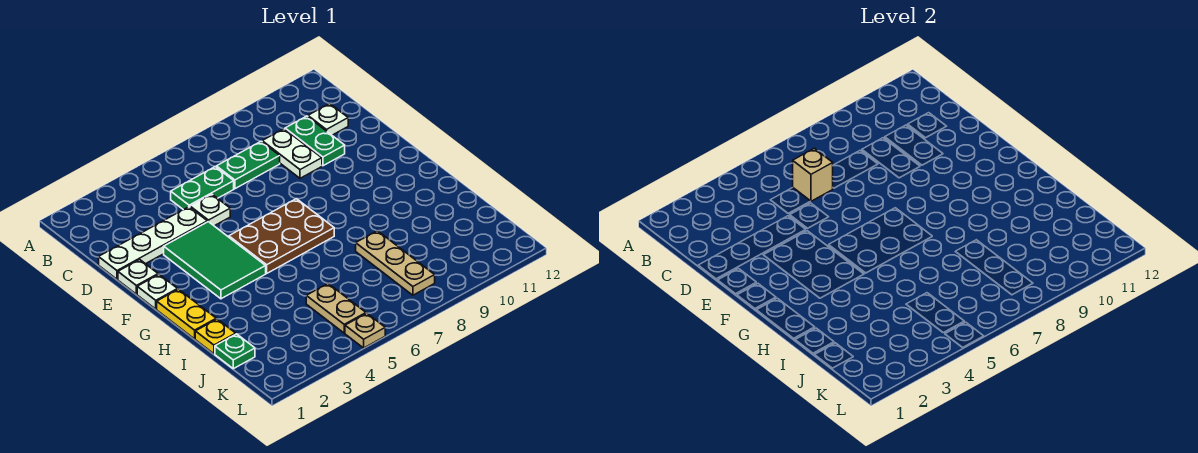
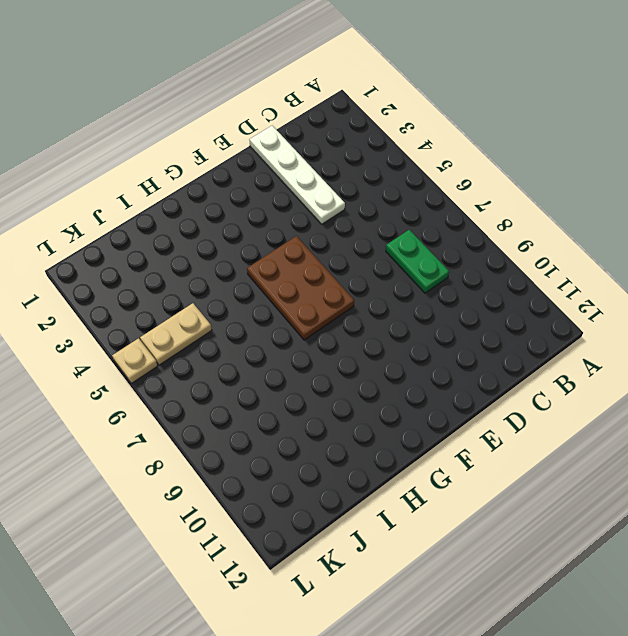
none -> green plate C5:C6 level 1
none -> white plate C9:D9 level 1
none -> green plate C10:D10 level 1

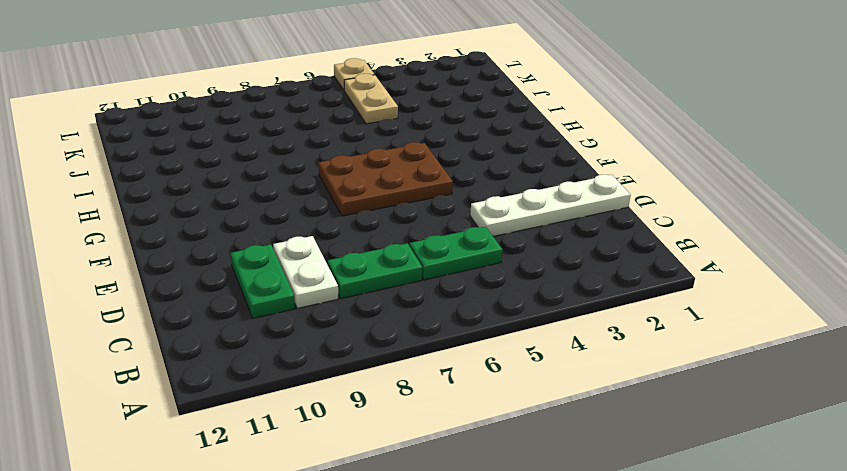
none -> white plate C11 level 1
none -> white plate D5 level 1
none -> white plate E1 level 1

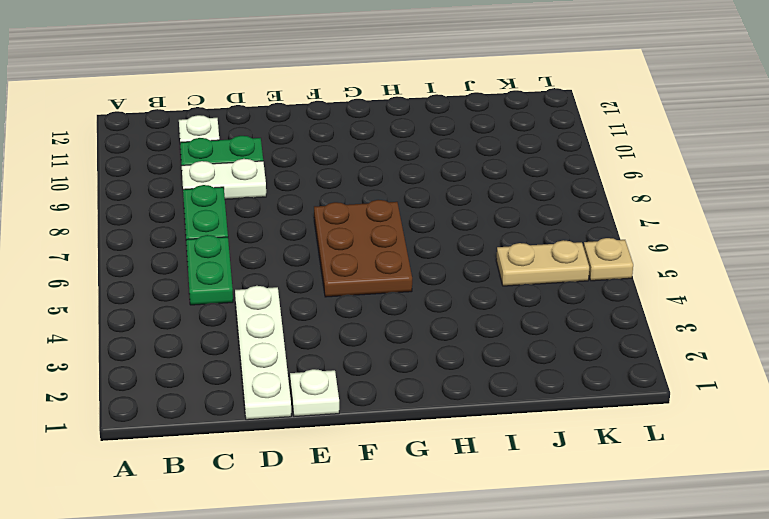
none -> white plate D5 level 1
none -> green tile E3:G4 level 1
none -> white plate F1 level 1

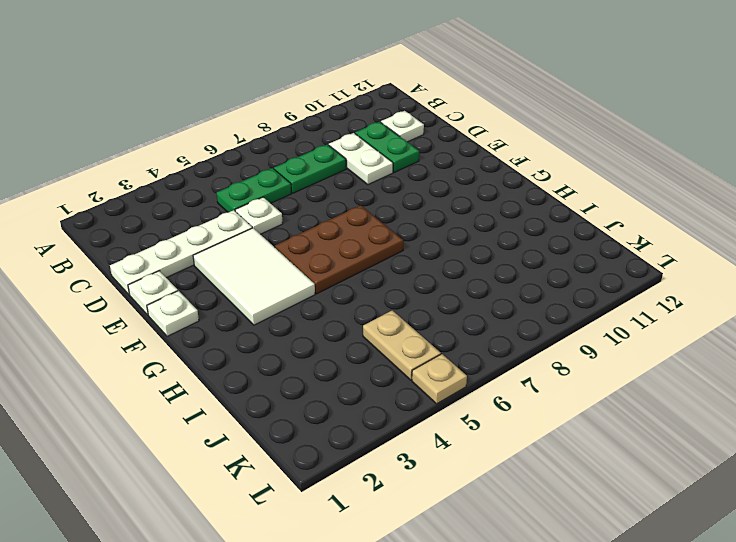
white tile E3:G4 level 1 -> green tile E3:G4 level 1
none -> yellow plate G1:H1 level 1
none -> yellow plate I1 level 1
none -> tan plate I8:K8 level 1

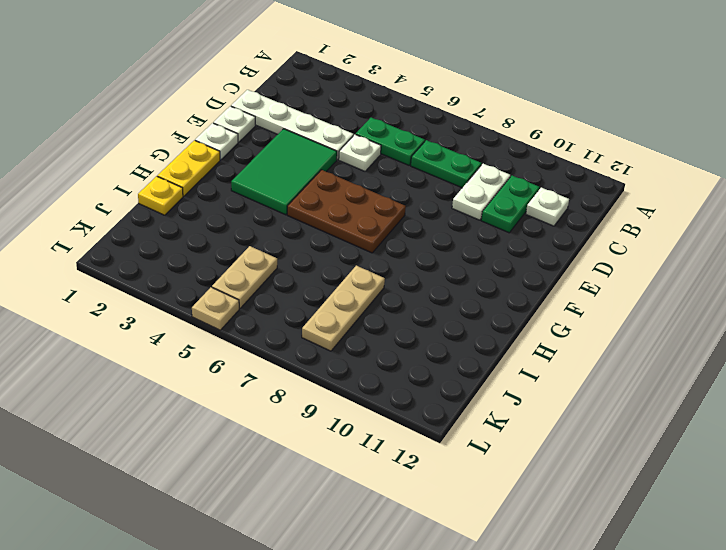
none -> green plate J1 level 1
none -> tan brick C6 level 2

